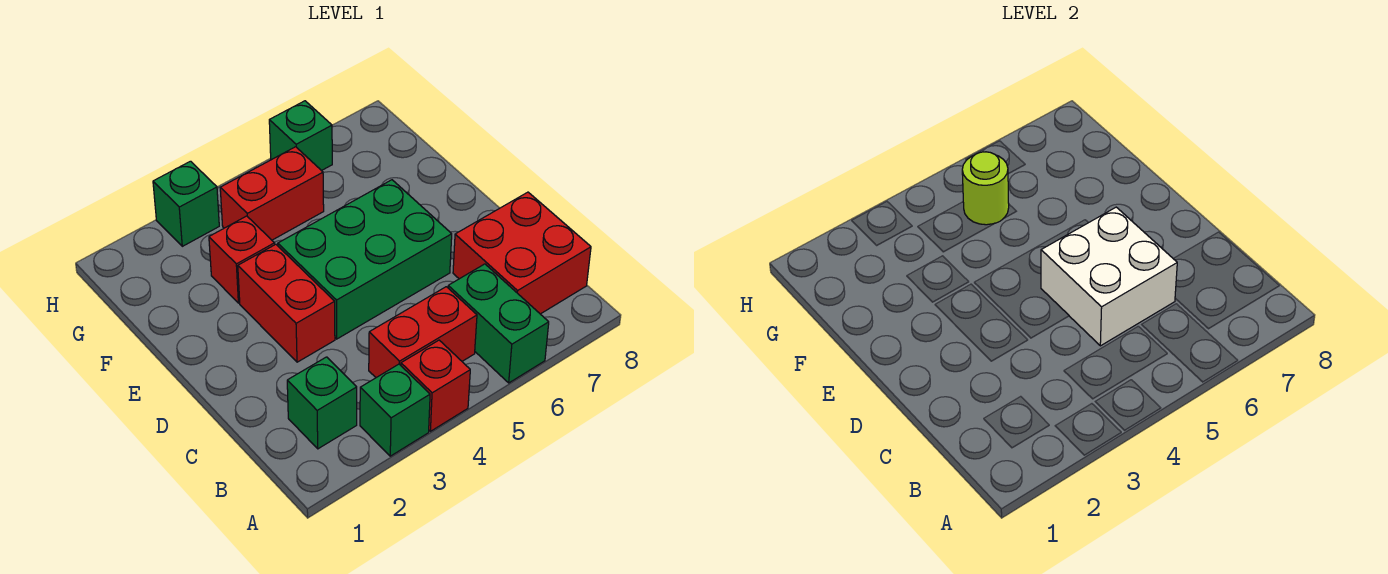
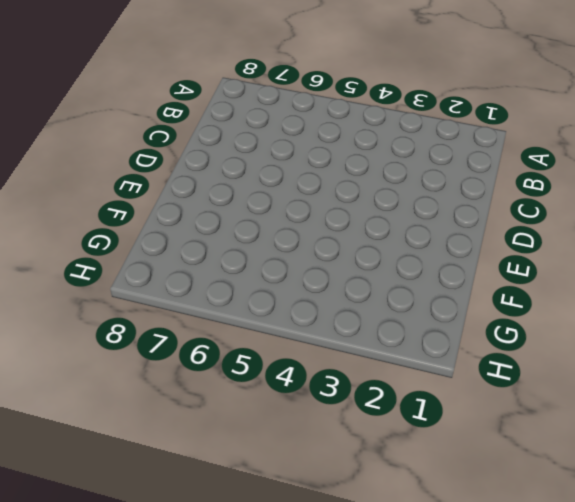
none -> green brick A3 level 1
none -> red brick A4 level 1
none -> green brick A6:B6 level 1

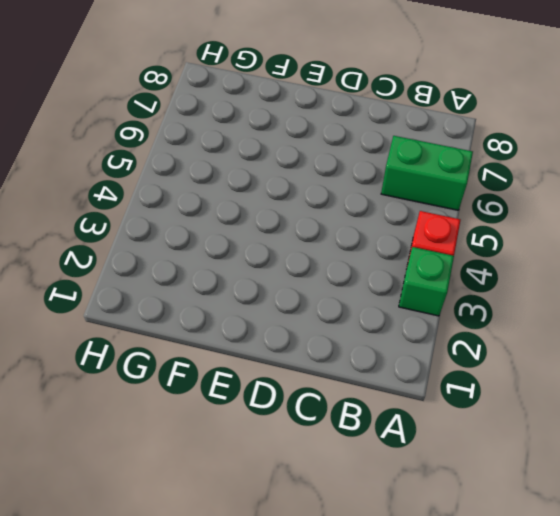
none -> green brick B2 level 1
none -> red brick B4:B5 level 1
none -> red brick B7:C8 level 1

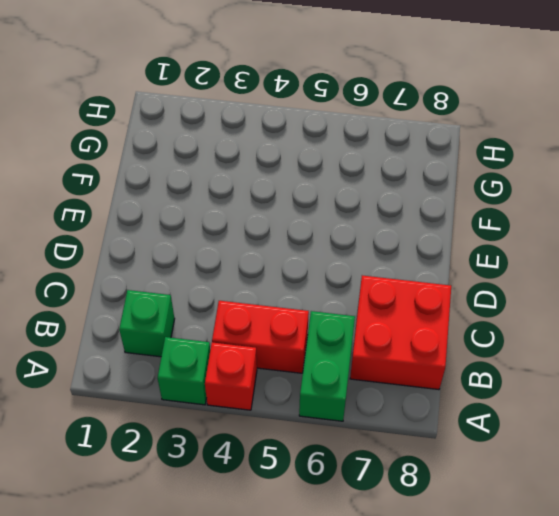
none -> red brick D3:E3 level 1
none -> green brick D4:E6 level 1
none -> red brick F3 level 1

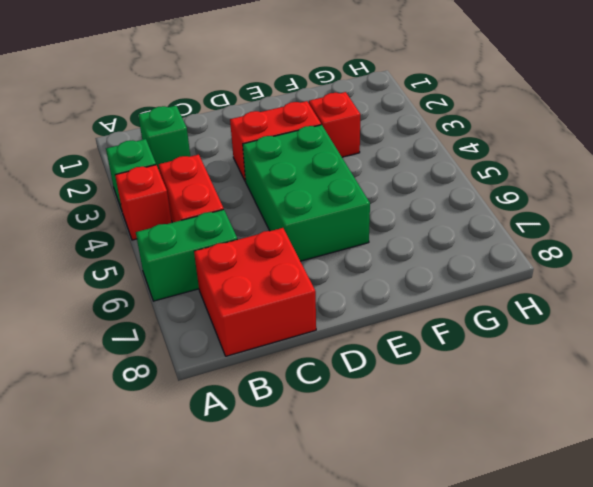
none -> red brick G4:G5 level 1
none -> green brick H3 level 1
none -> green brick H6 level 1

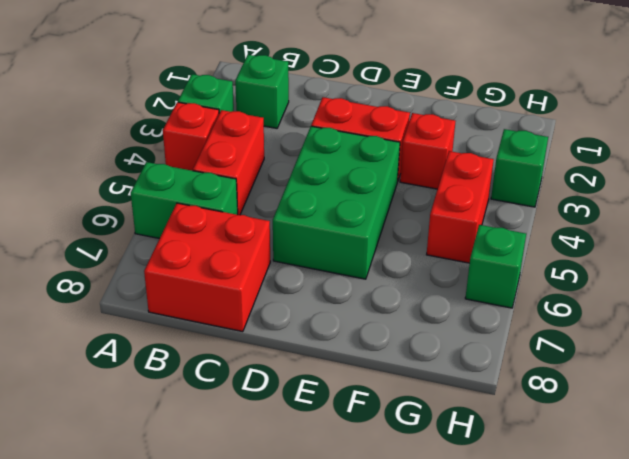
none -> white brick C5:D6 level 2
none -> lime round brick G5 level 2

